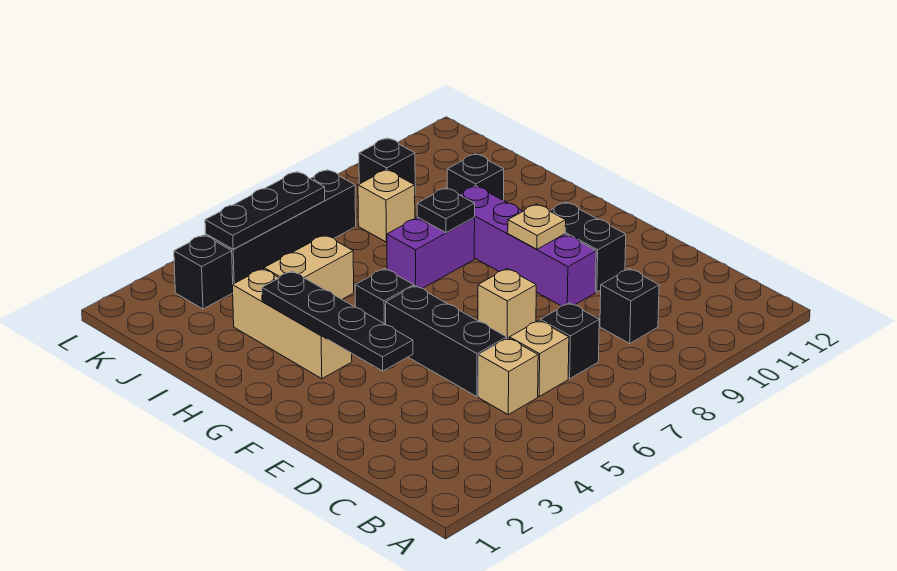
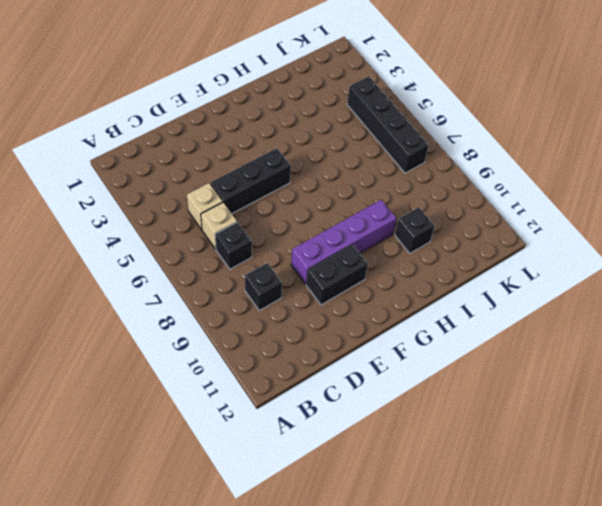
none -> tan brick E7 level 1
none -> tan brick G3:I3 level 1
none -> black brick G5 level 1

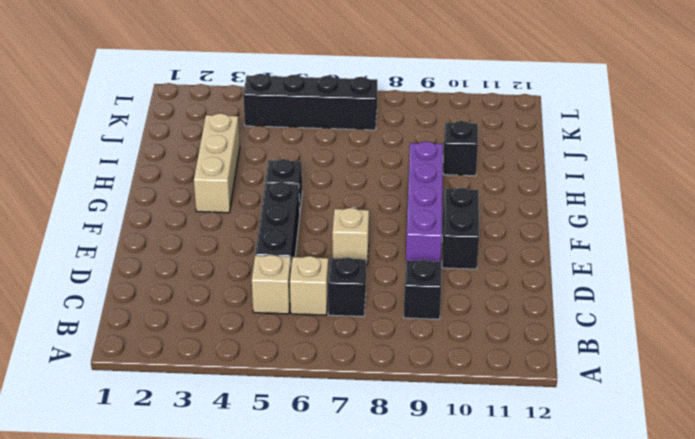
none -> purple brick H7:H8 level 1
none -> tan brick I4:I5 level 1
none -> tan brick J8 level 1

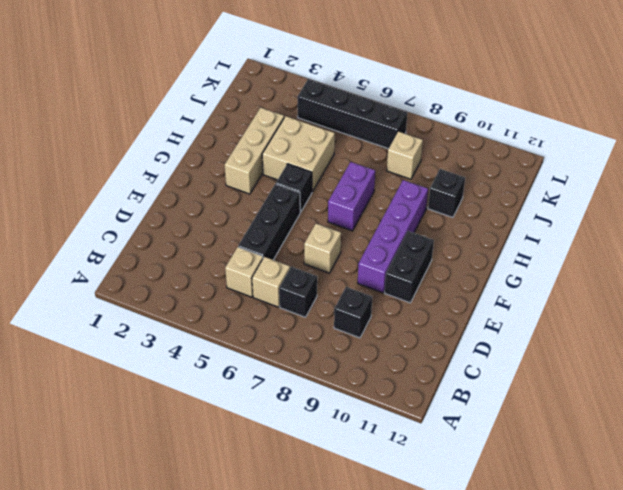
purple brick G7:H7 level 1 -> purple brick H7:H8 level 1
tan brick H4:I5 level 1 -> tan brick I4:I5 level 1
none -> black brick K3 level 1
none -> black brick K9 level 1
none -> black plate E3:H3 level 2

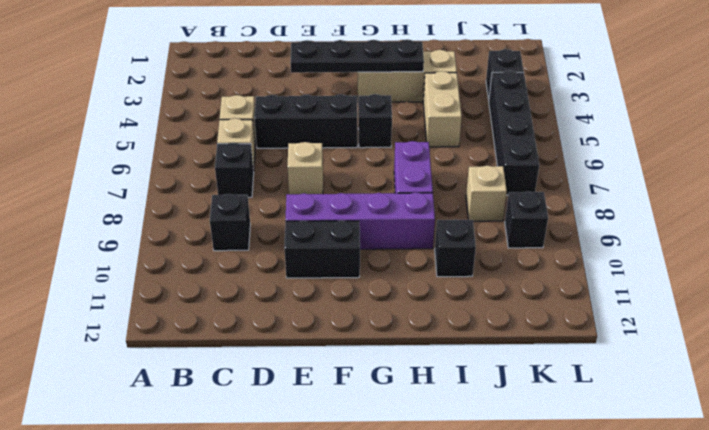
none -> tan plate F9 level 2
none -> black plate H8 level 2
none -> black plate K4:K6 level 2

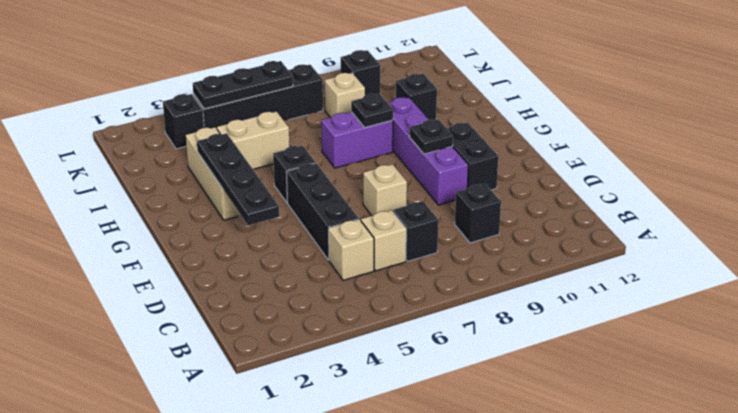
black plate F9 level 2 -> tan plate F9 level 2

